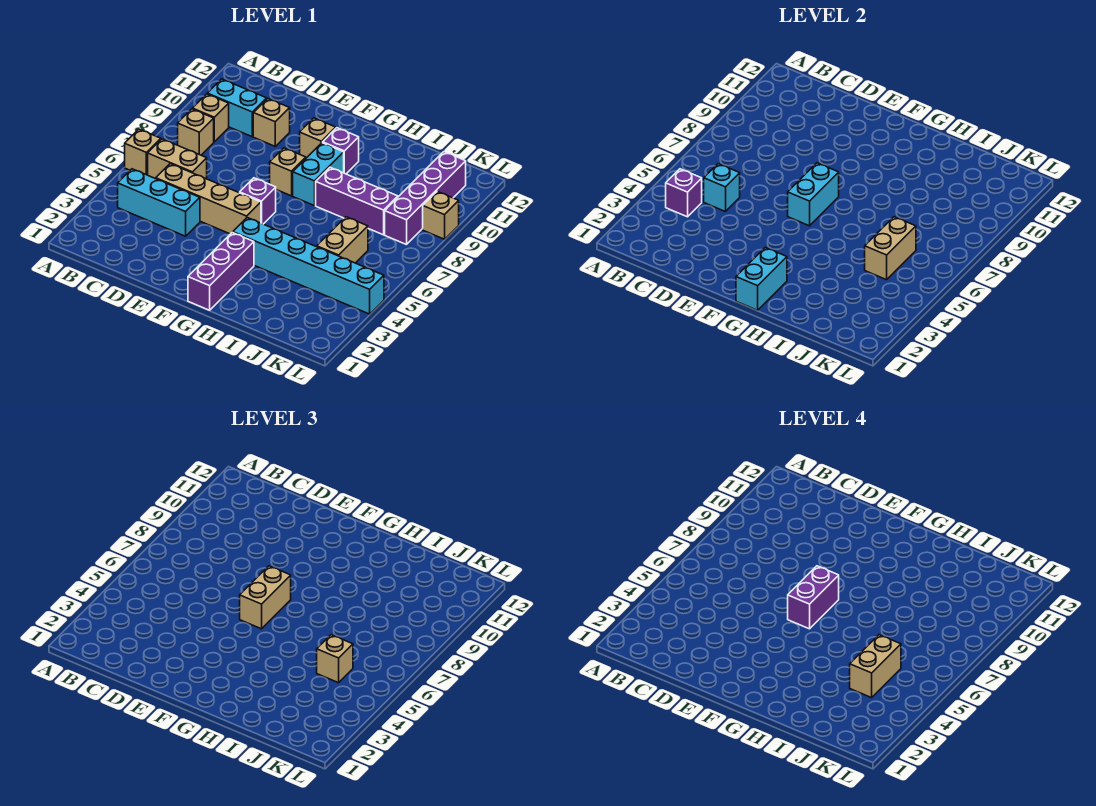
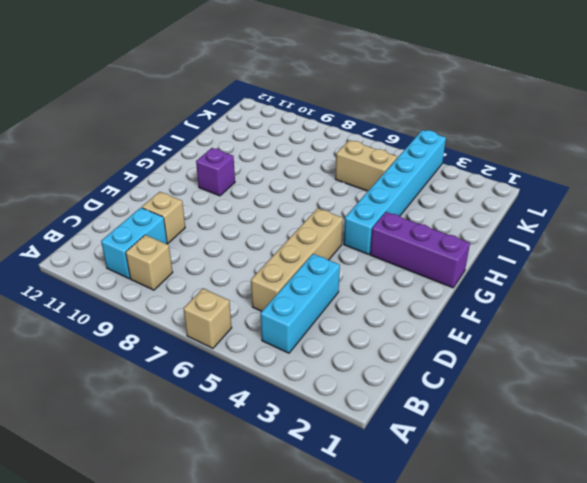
none -> tan brick B6:C6 level 1
none -> tan brick B8 level 1
none -> purple brick F6 level 1

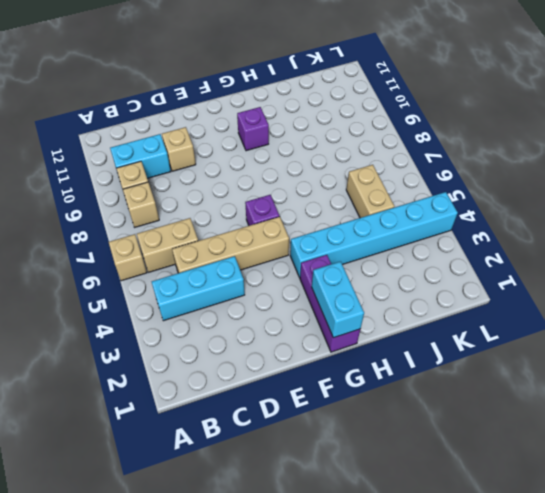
none -> tan brick F8 level 1
none -> tan brick F10 level 1
none -> cyan brick G8:G9 level 1

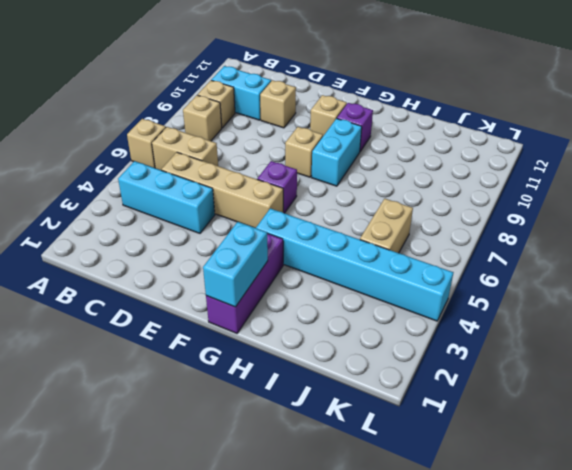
none -> purple brick H8:J8 level 1
none -> purple brick K8:K11 level 1
none -> tan brick L9 level 1

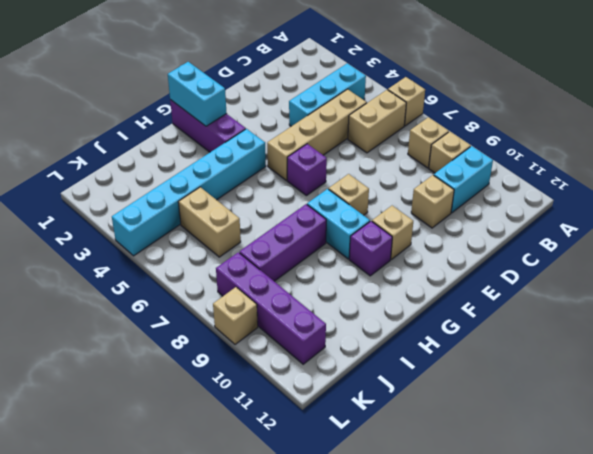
none -> purple brick B4 level 2
none -> cyan brick C5 level 2
none -> cyan brick F6:F7 level 2

